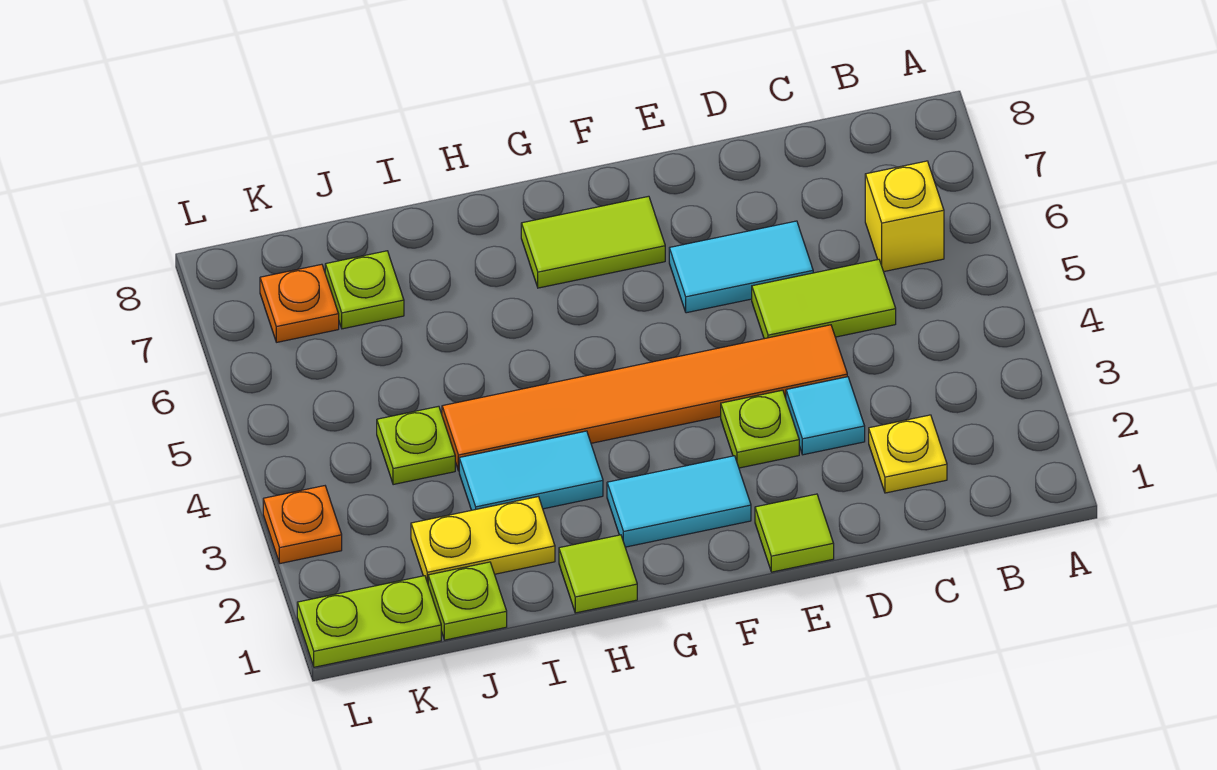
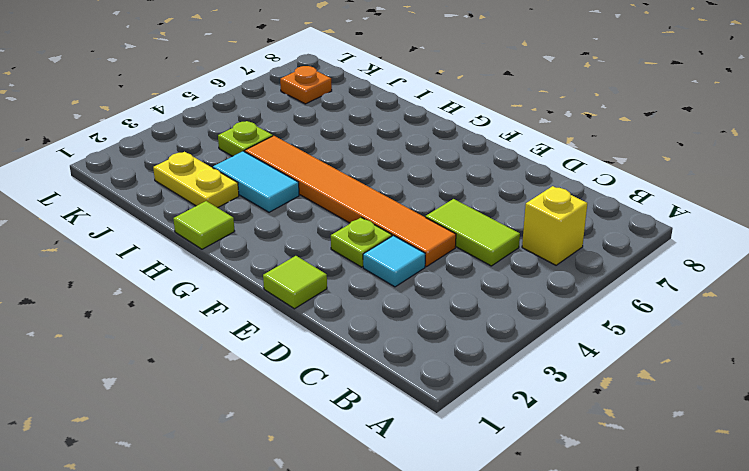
none -> yellow plate C2 level 1
none -> cyan tile D6:E6 level 1
none -> cyan tile F2:G2 level 1

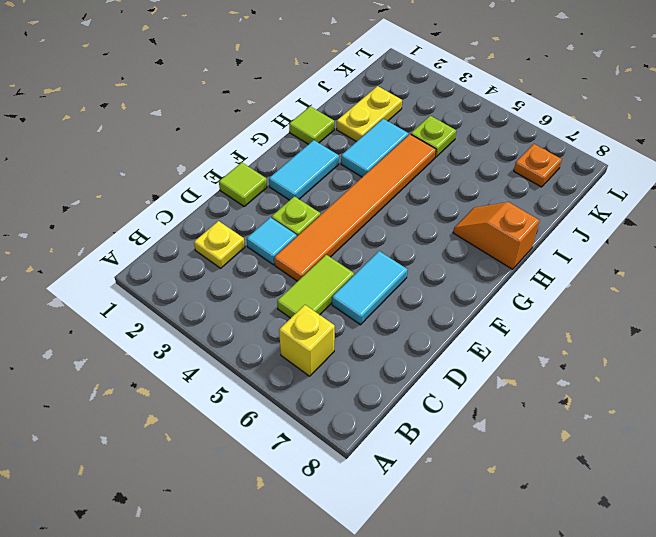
orange slope H7:H8 level 1 top 8 -> none
none -> lime tile F7:G7 level 1
none -> lime plate J1 level 1
none -> lime plate J7 level 1

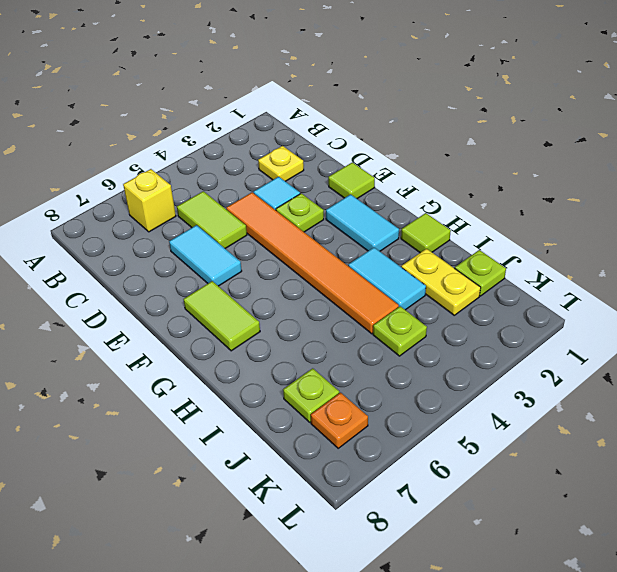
none -> lime plate K1:L1 level 1
none -> orange plate L3 level 1

